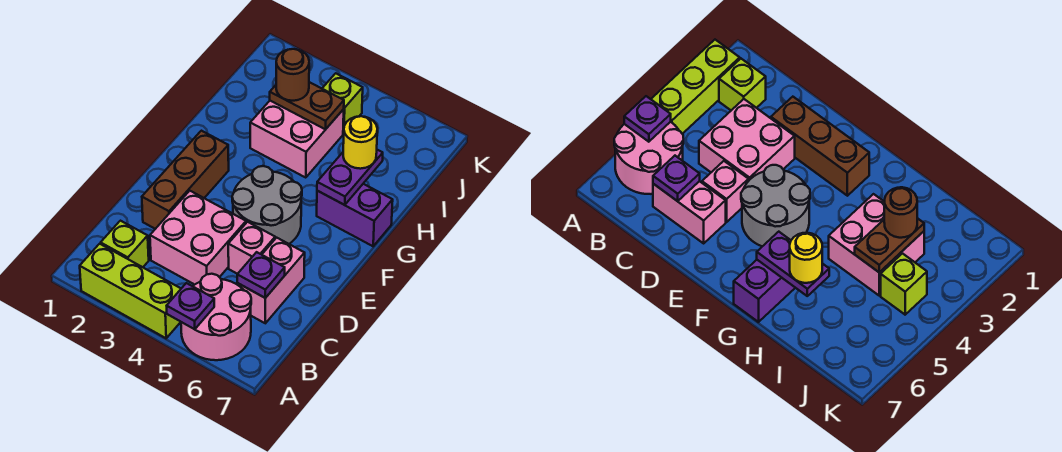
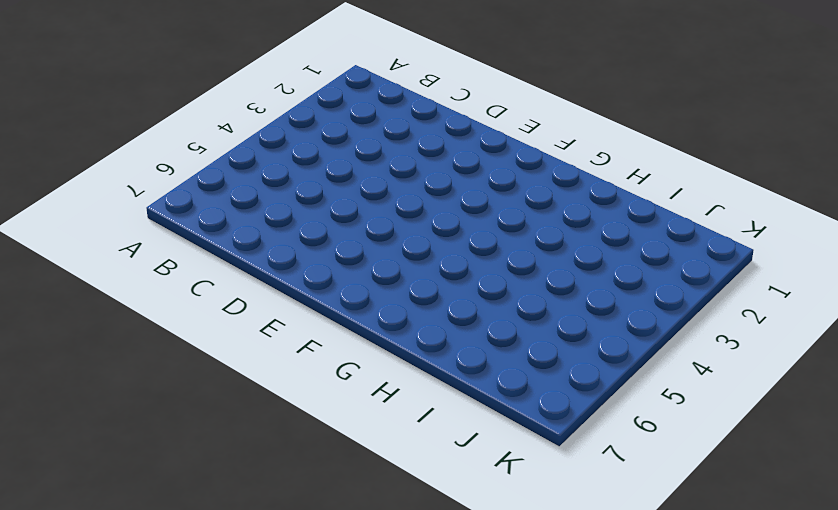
none -> lime brick A2:A4 level 1
none -> pink round brick A5:B6 level 1
none -> lime brick B2 level 1

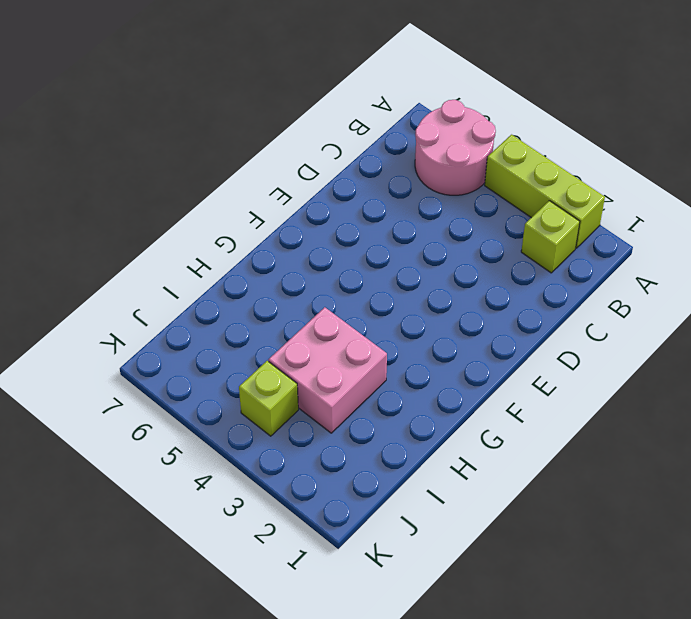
none -> pink brick C3:D4 level 1
none -> pink brick C6:D6 level 1
none -> brown brick D2:F2 level 1

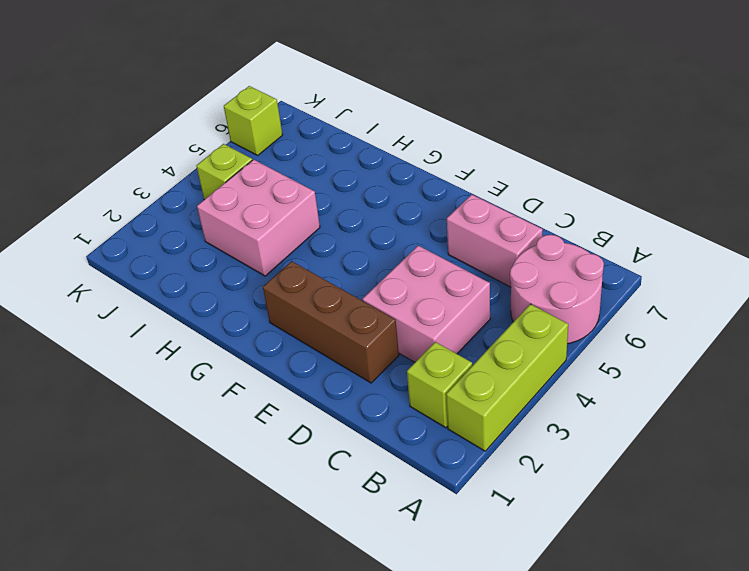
lime brick K6 level 1 -> none
none -> pink brick D5 level 1
none -> grey round brick E4:F5 level 1
none -> purple brick G6:G7 level 1

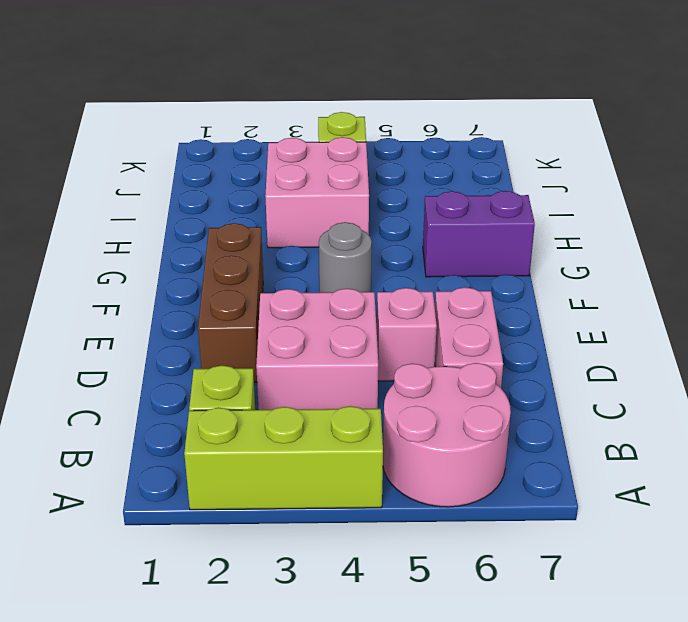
grey round brick F4 level 1 -> grey round brick E4:F5 level 1
none -> purple plate A5 level 2
none -> purple plate C6 level 2
none -> purple plate G6:H6 level 2

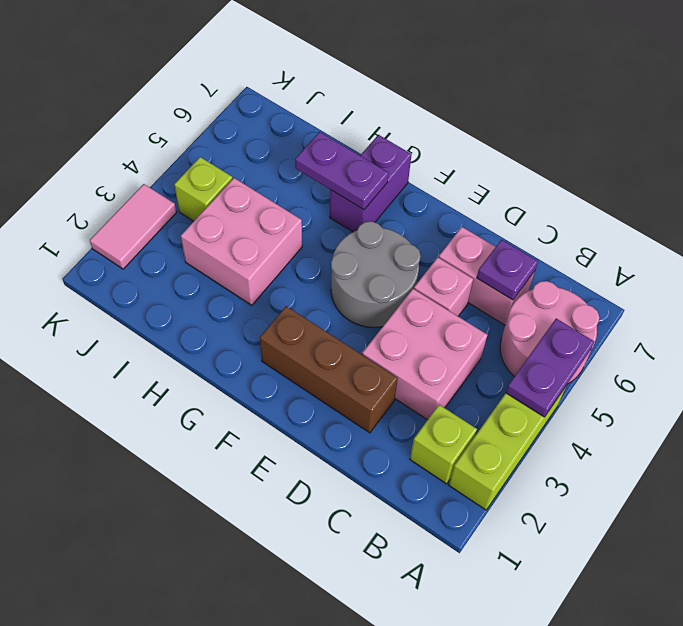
purple plate A4:A5 level 2 -> purple plate A5 level 2
pink tile K2:K3 level 1 -> none
none -> brown plate I3:I4 level 2
none -> yellow round brick H6 level 3
none -> brown round brick I3 level 3

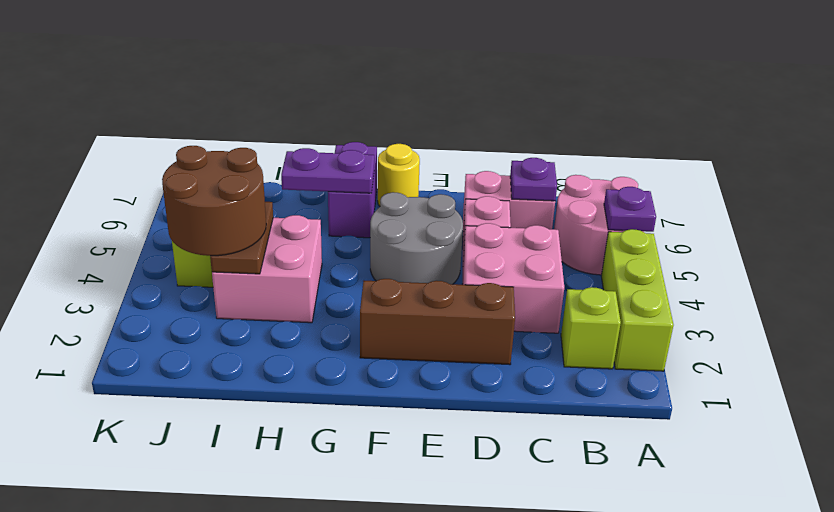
yellow round brick F7 level 1 -> yellow round brick H6 level 3
brown round brick I3:J4 level 3 -> brown round brick I3 level 3

